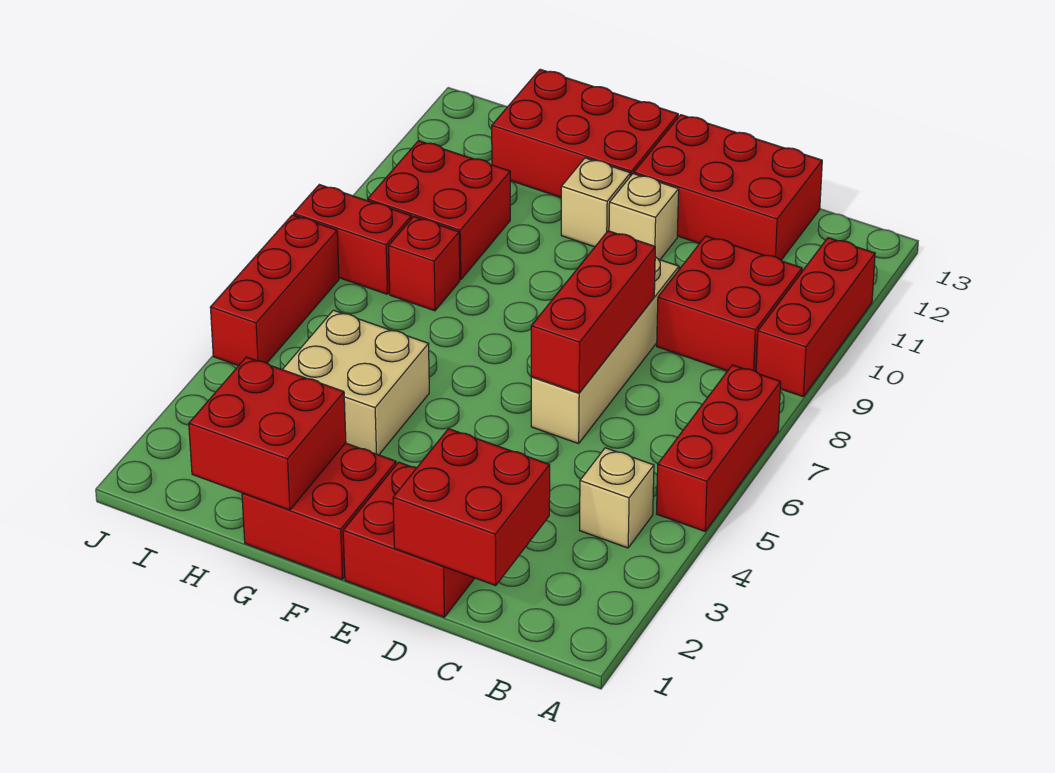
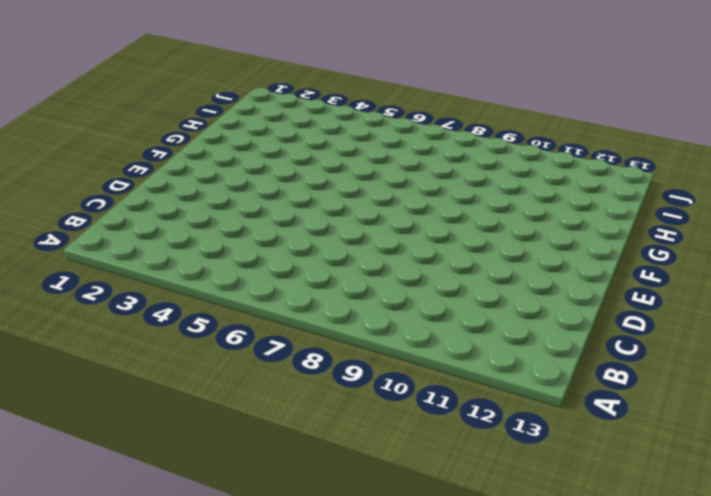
none -> red brick A5:A7 level 1
none -> red brick A9:A11 level 1
none -> tan brick B4 level 1

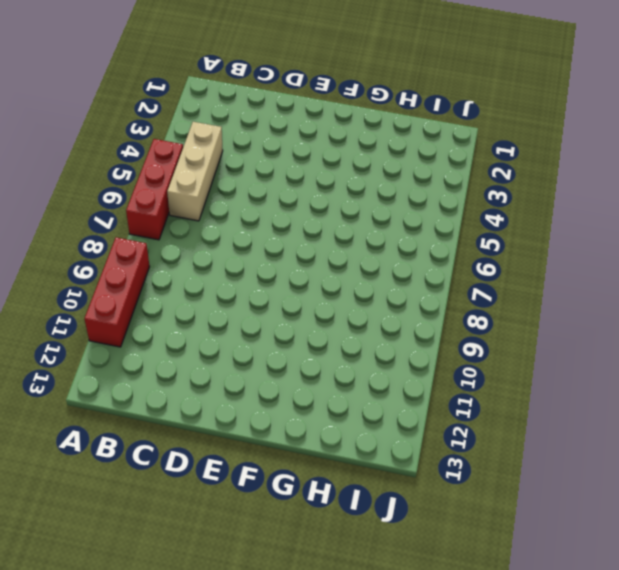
tan brick B4:B6 level 1 -> tan brick B4 level 1
none -> red brick B9:C10 level 1
none -> red brick C12:E13 level 1
none -> red brick D1:E2 level 1

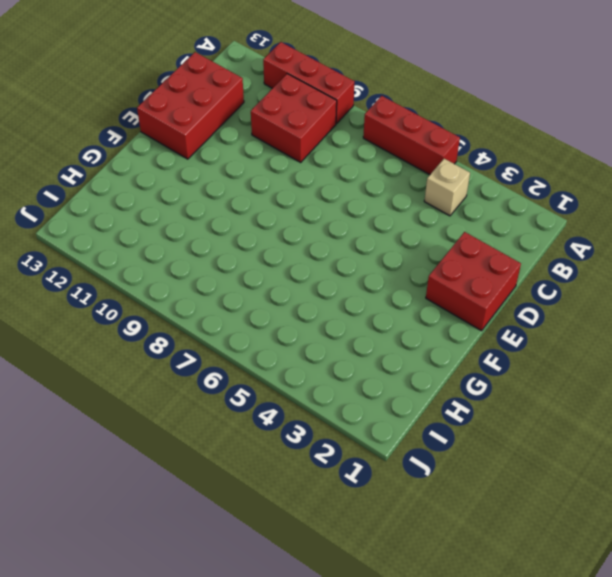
none -> tan brick D6:D9 level 1
none -> tan brick E11 level 1
none -> red brick F1:G2 level 1

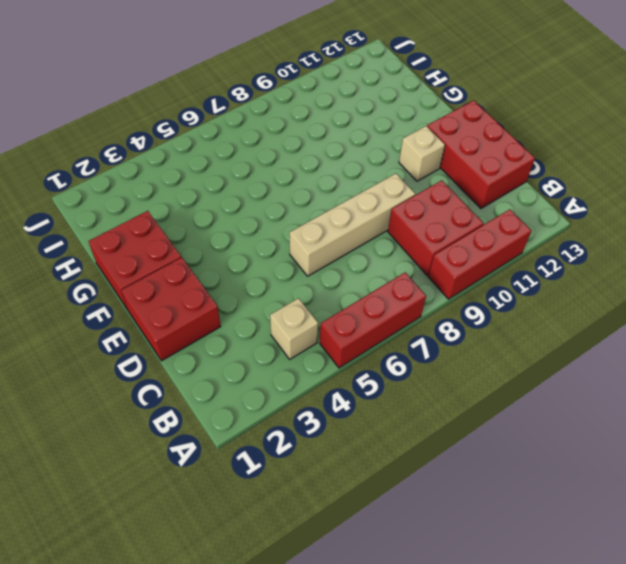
none -> tan brick F11 level 1
none -> red brick F12:H13 level 1
none -> tan brick G4:H5 level 1

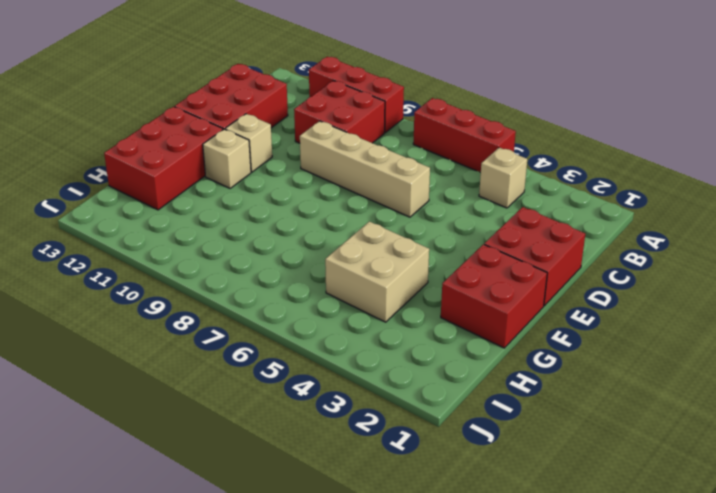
none -> red brick H8 level 1
none -> red brick H9:I10 level 1
none -> red brick I8:J8 level 1

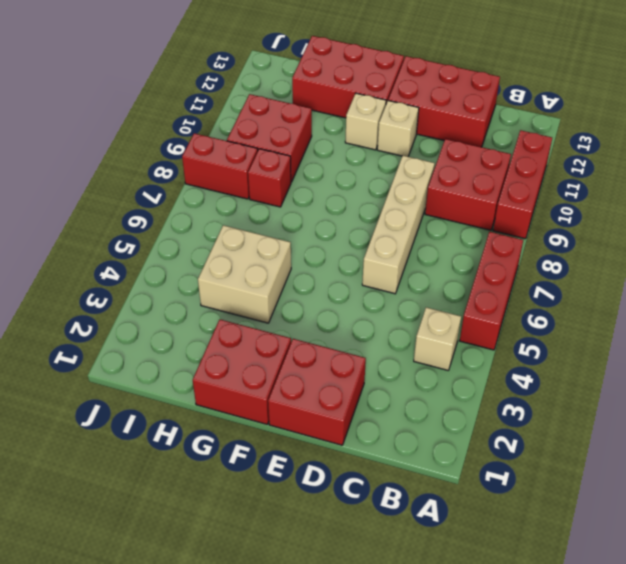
none -> red brick J5:J7 level 1
none -> red brick C1:D2 level 2
none -> red brick D6:D8 level 2

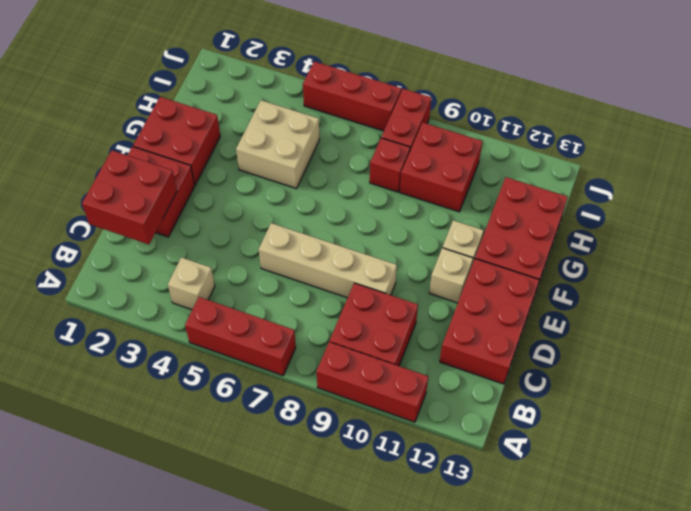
none -> red brick D6:D8 level 2
none -> red brick G1:H2 level 2

